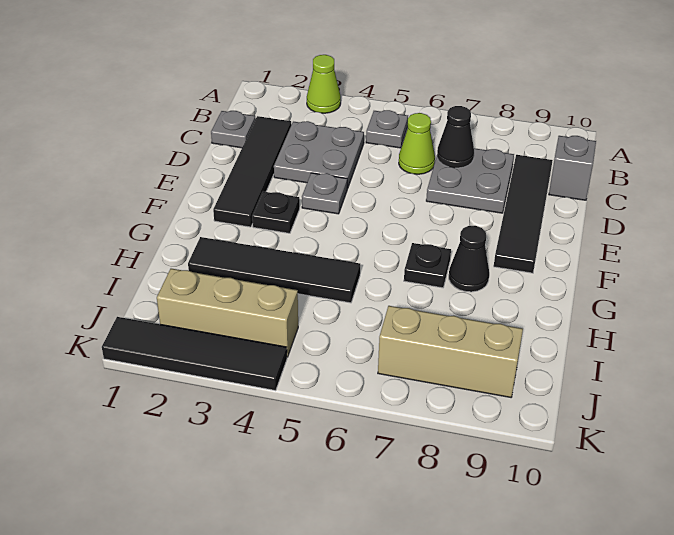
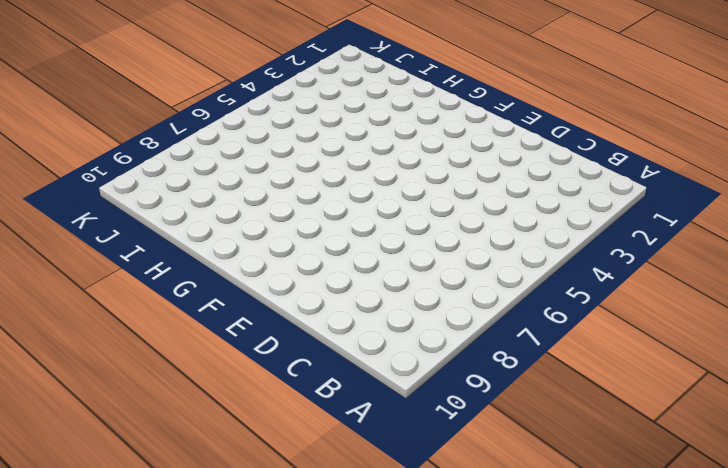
none -> lime cone A3 level 1
none -> grey plate B5 level 1
none -> grey plate C1 level 1

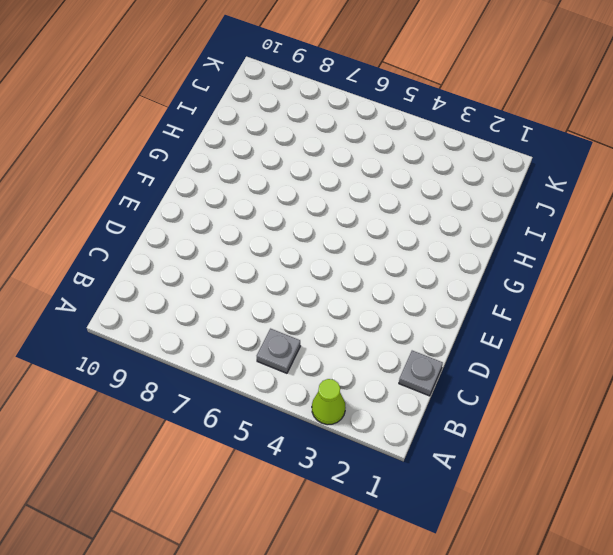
none -> black tile C2:F2 level 1
none -> grey plate C3:D4 level 1
none -> lime cone C6 level 1

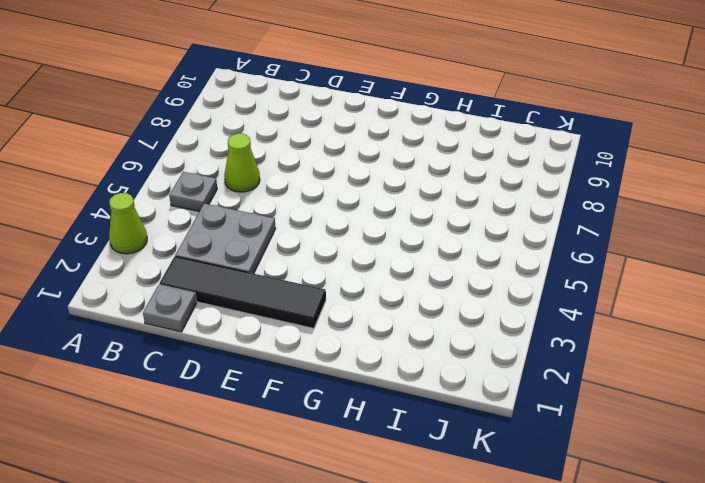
none -> grey plate C7:D8 level 1
none -> black tile C9:F9 level 1
none -> grey brick C10 level 1

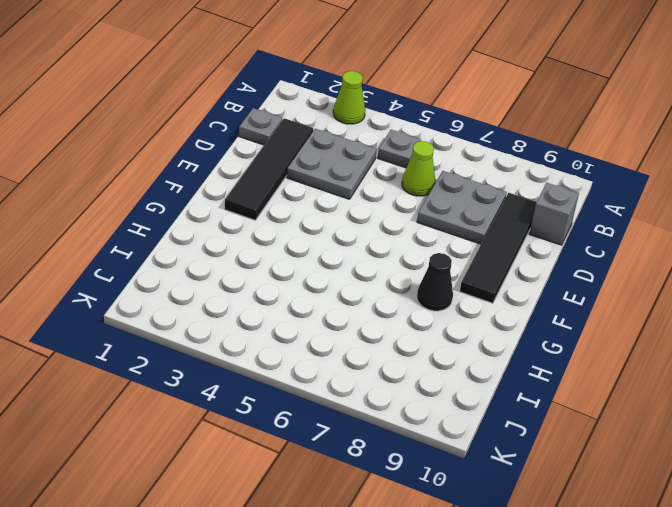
none -> grey plate E4 level 1
none -> black plate F3 level 1
none -> black plate G7 level 1

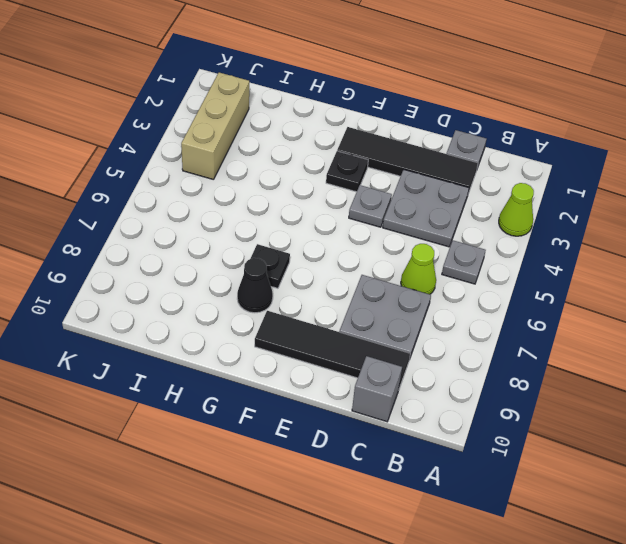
none -> black tile H2:H5 level 1
none -> tan brick J7:J9 level 1
none -> black tile K1:K4 level 1

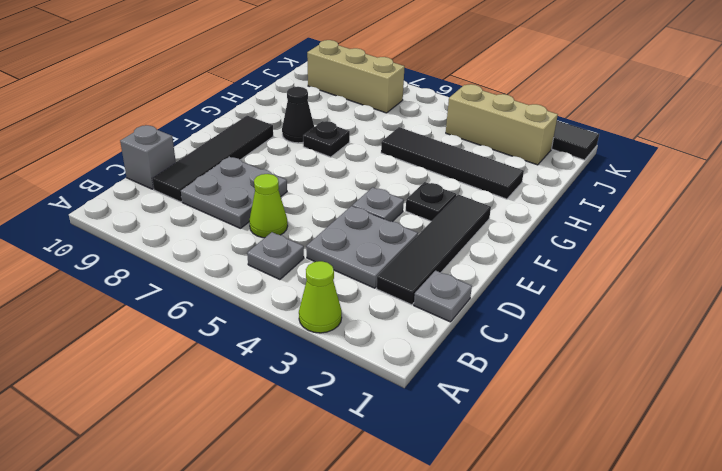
none -> black cone C7 level 2

